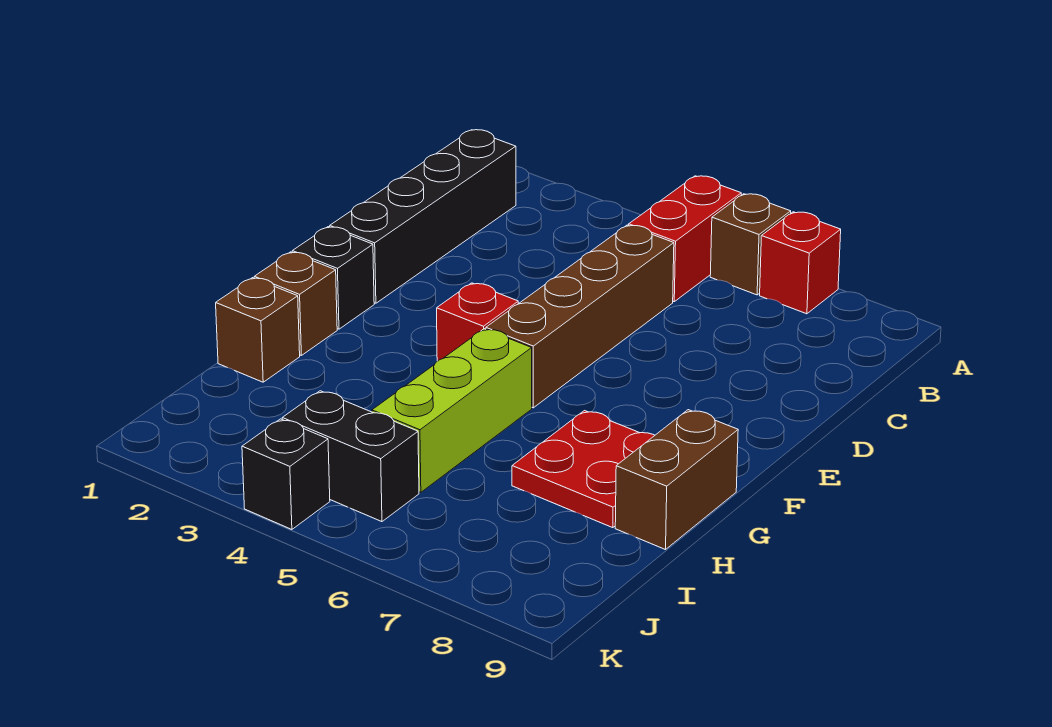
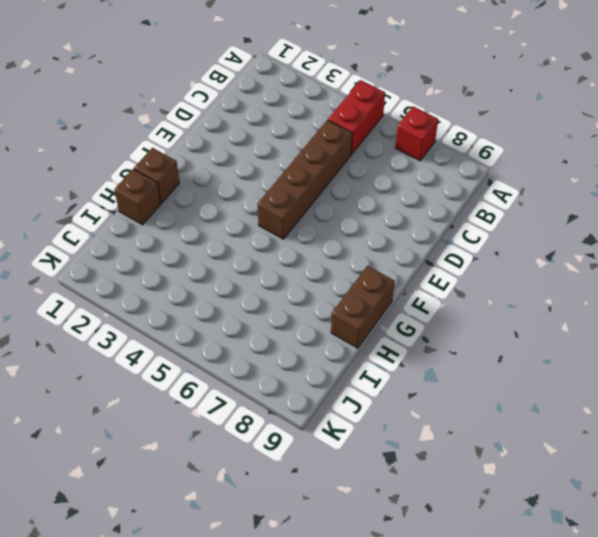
none -> brown brick A6 level 1
none -> black brick B1:E1 level 1
none -> black brick F1 level 1

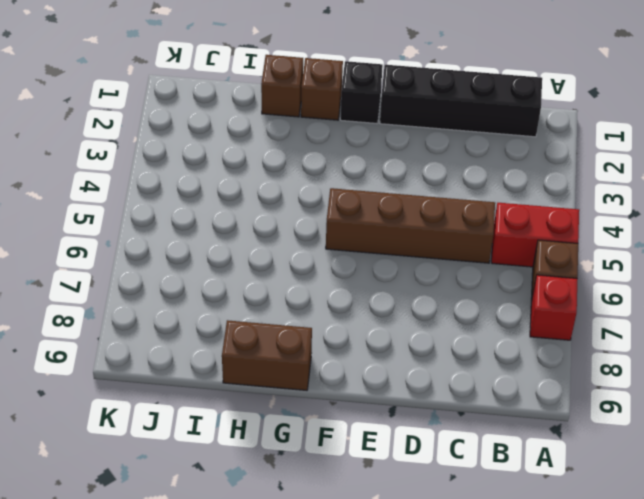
none -> red brick F4 level 1
none -> lime brick G5:I5 level 1
none -> red plate G7:H8 level 1

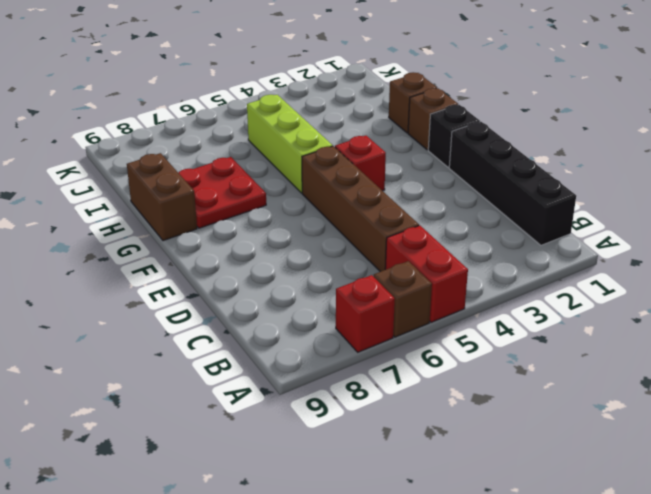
none -> black brick J4:J5 level 1
none -> black brick K4 level 1

